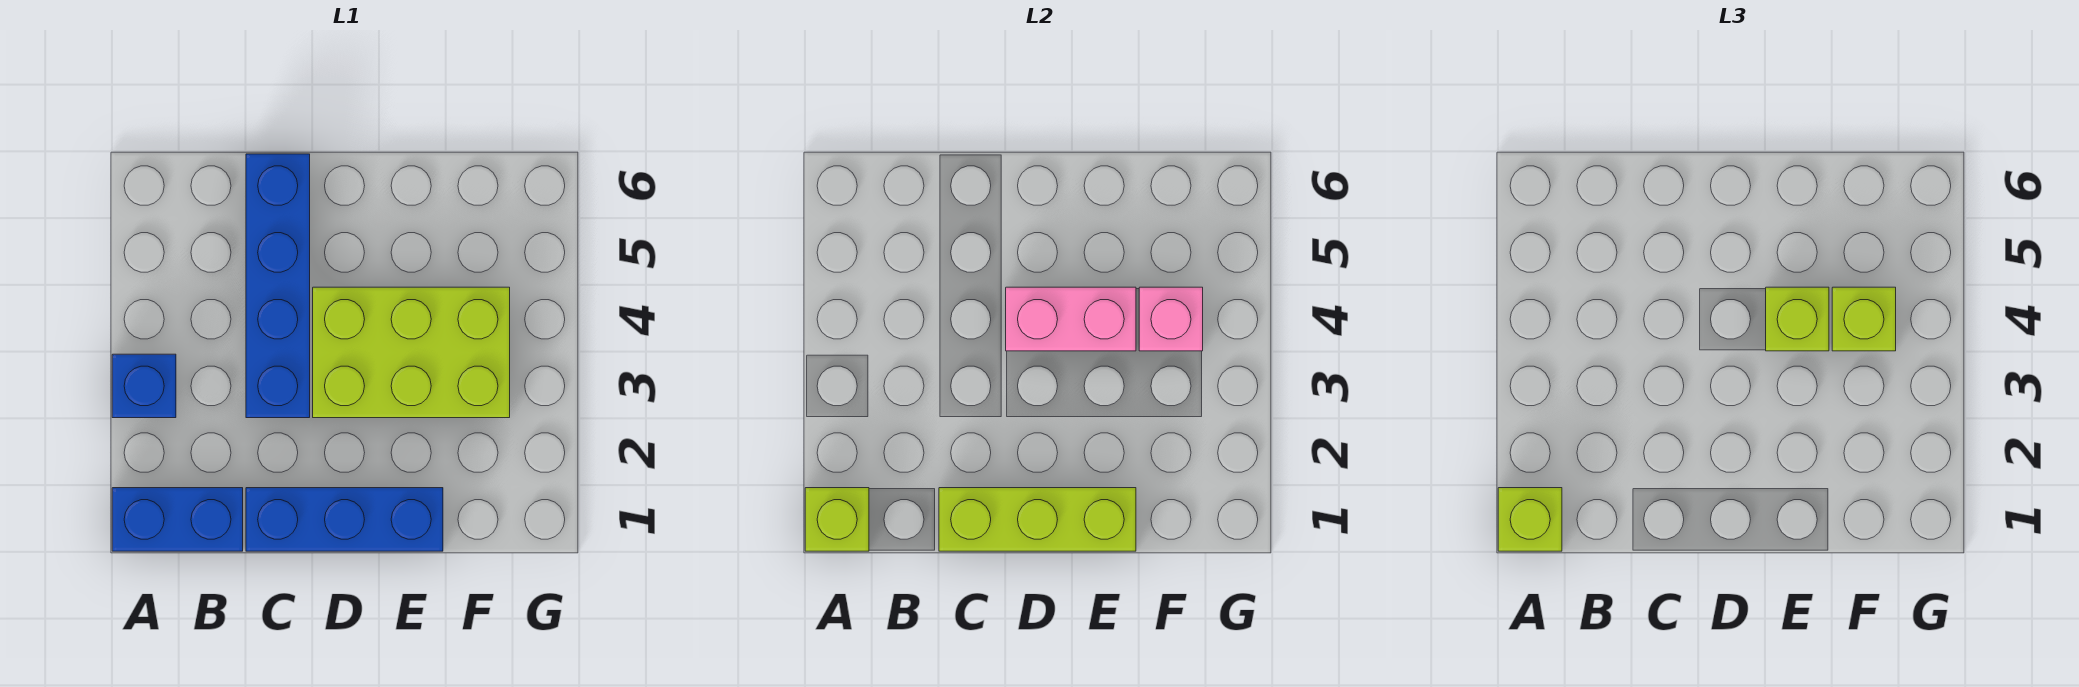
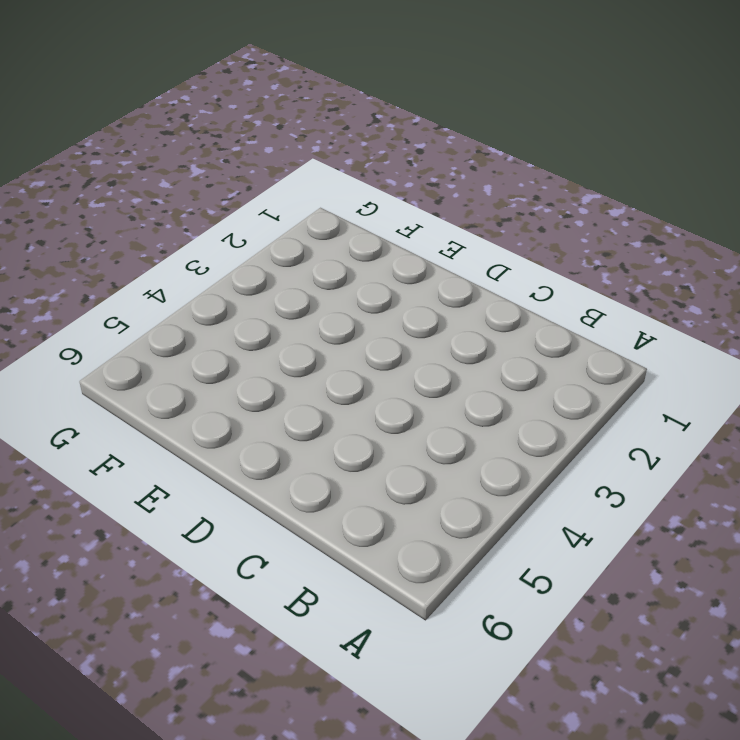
none -> blue brick A1:B1 level 1
none -> blue brick A3 level 1
none -> blue brick C1:E1 level 1

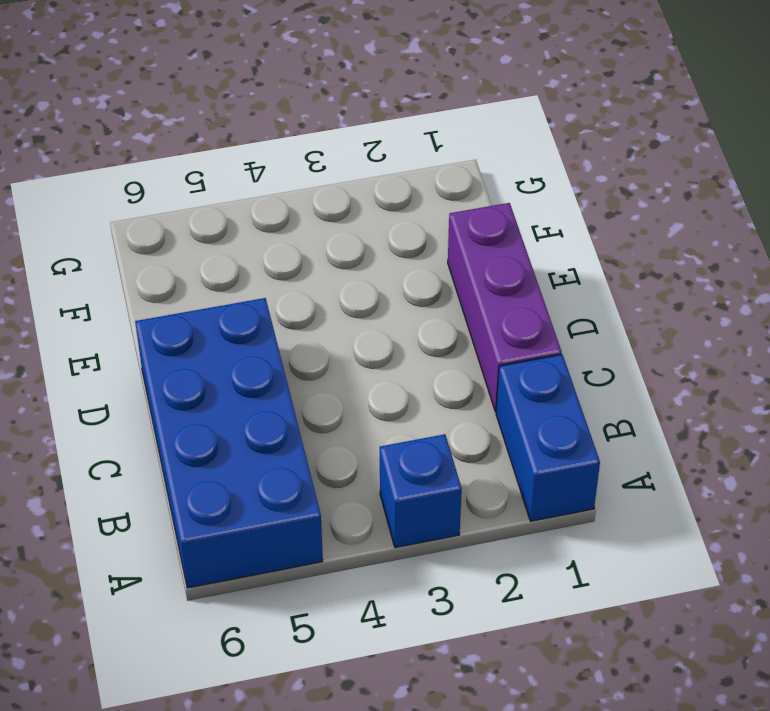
blue brick A5:D6 level 1 -> blue brick C3:C6 level 1
purple brick C1:E1 level 1 -> blue brick C1:E1 level 1
none -> lime brick D3:F4 level 1
none -> lime brick A1 level 2
none -> lime brick C1:E1 level 2

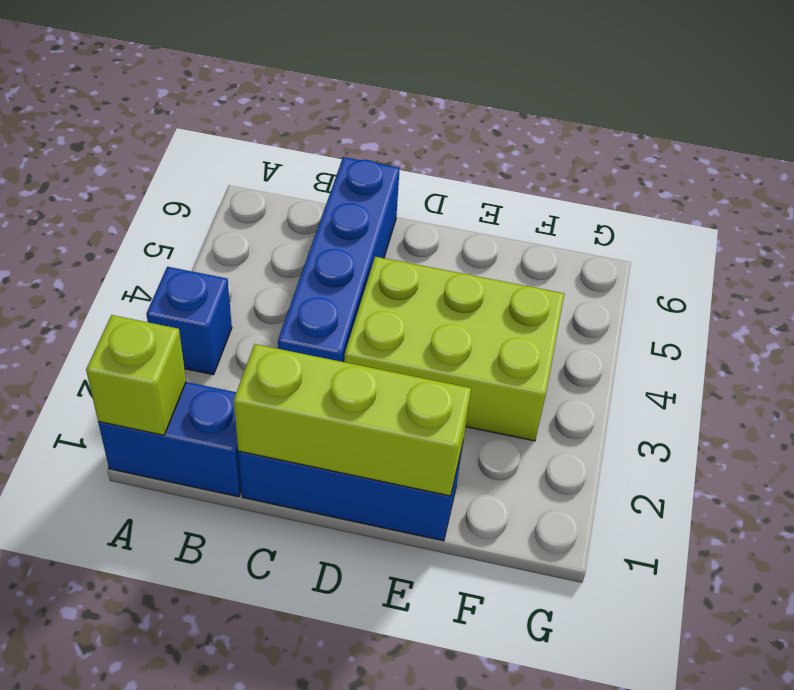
none -> pink brick D4:E4 level 2
none -> pink brick F4 level 2
none -> lime brick A1 level 3

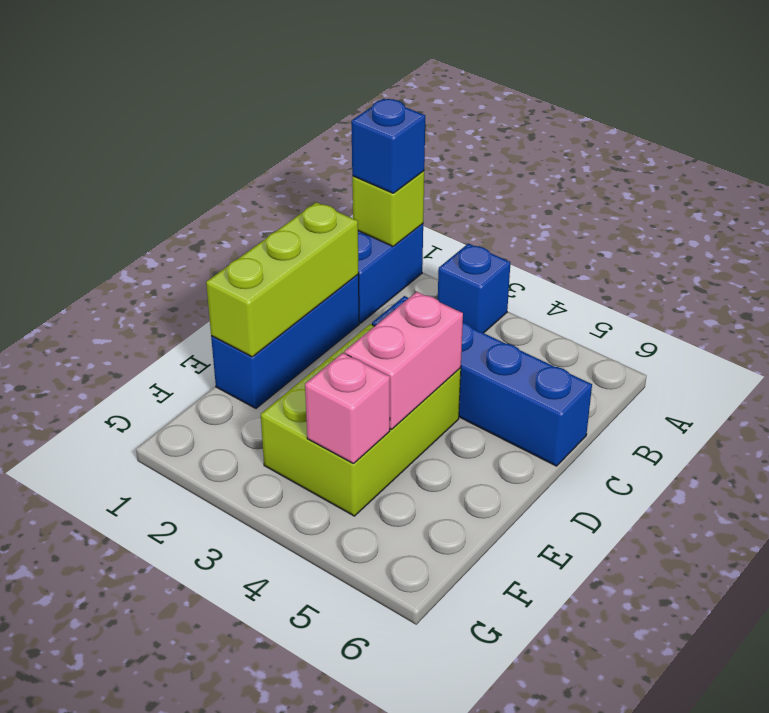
blue brick A1 level 3 -> lime brick A1 level 3
none -> lime brick E4 level 3
none -> lime brick F4 level 3

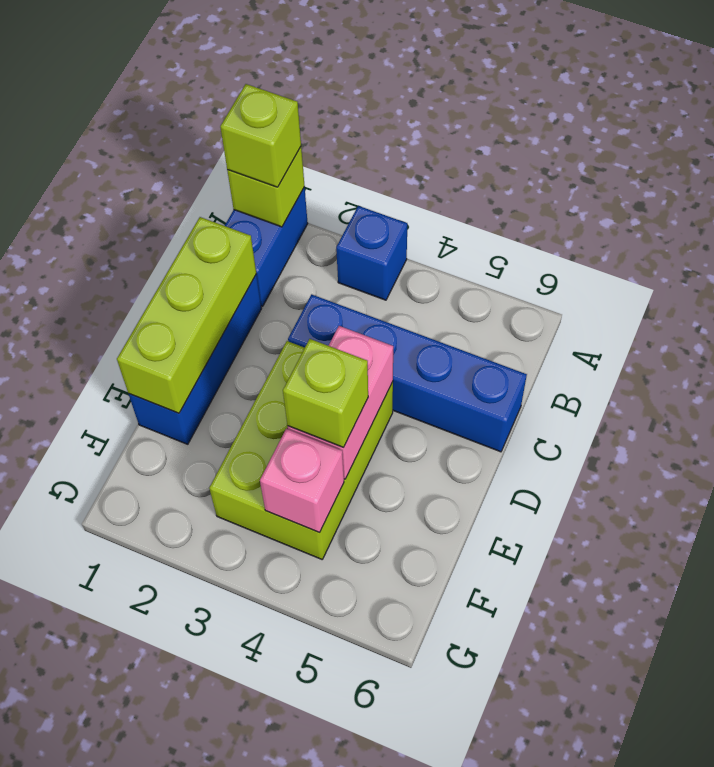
none -> lime brick F4 level 3

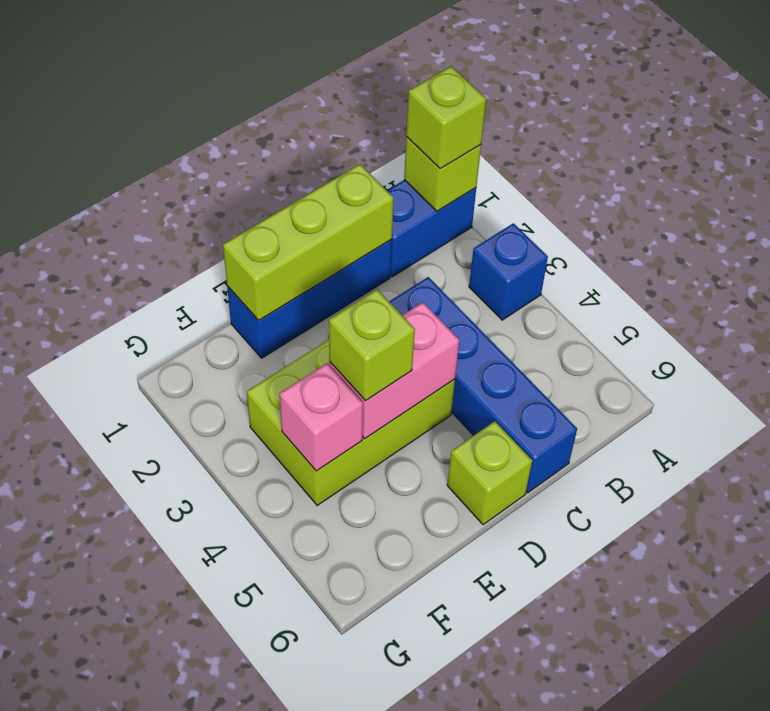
lime brick D6 level 1 -> lime brick F4 level 3

